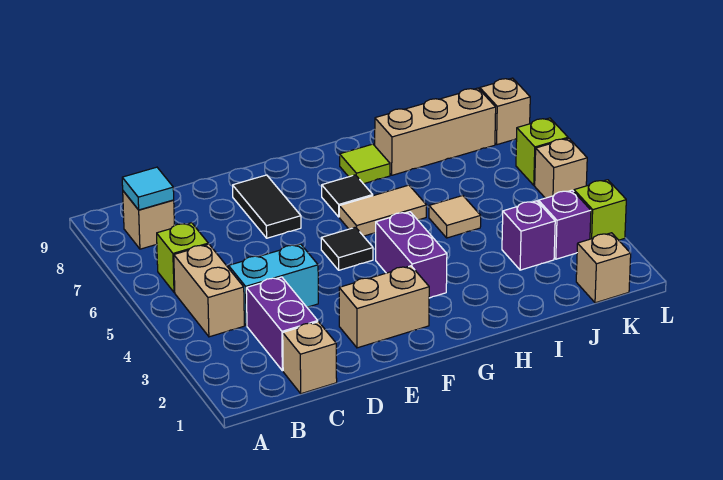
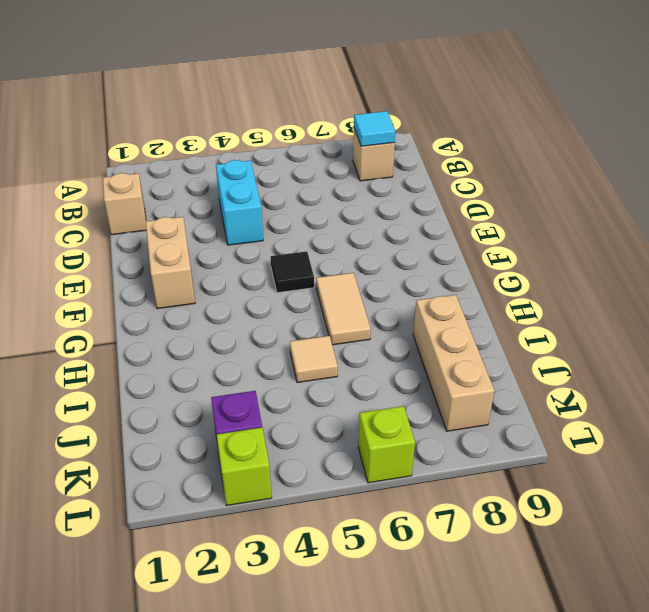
none -> tan brick B4:B5 level 1
none -> lime brick B6 level 1
none -> purple brick C2:C3 level 1

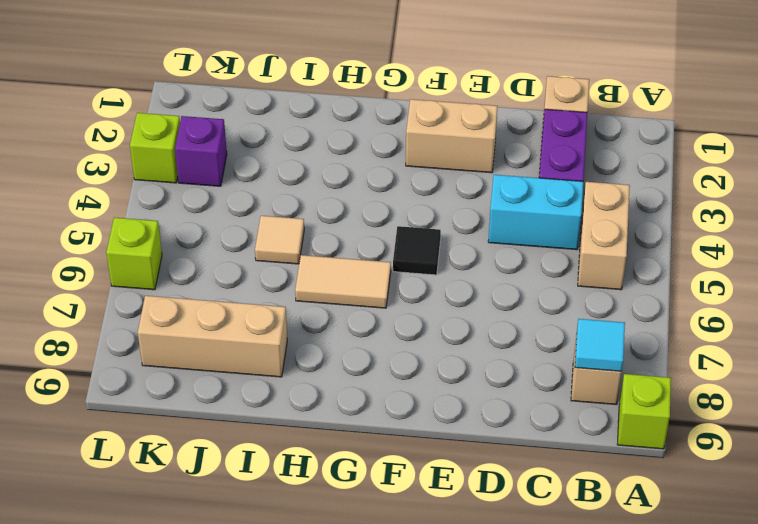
lime brick A9 level 1 -> lime brick B6 level 1
none -> black tile E7:E8 level 1
none -> purple brick G3:G4 level 1
none -> black tile G7 level 1

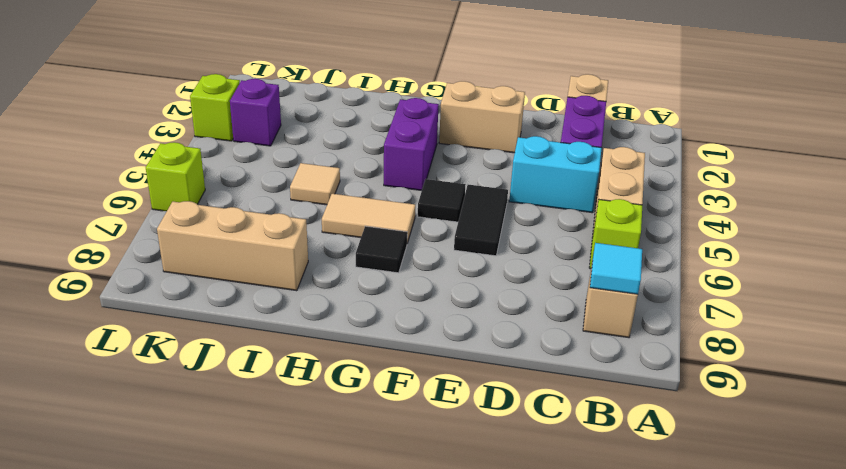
black tile E5:E6 level 1 -> black tile E7:E8 level 1
none -> lime tile H8 level 1
none -> purple brick J3 level 1
none -> tan brick K1 level 1

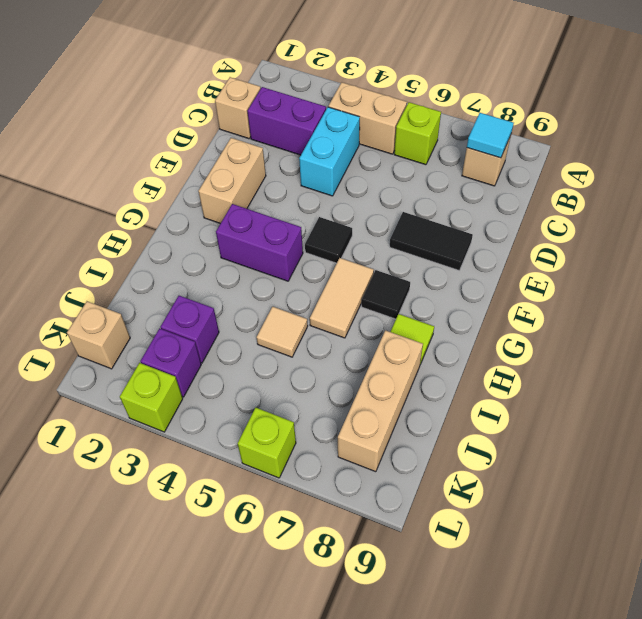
none -> tan brick L5 level 1
none -> tan brick L8 level 1

